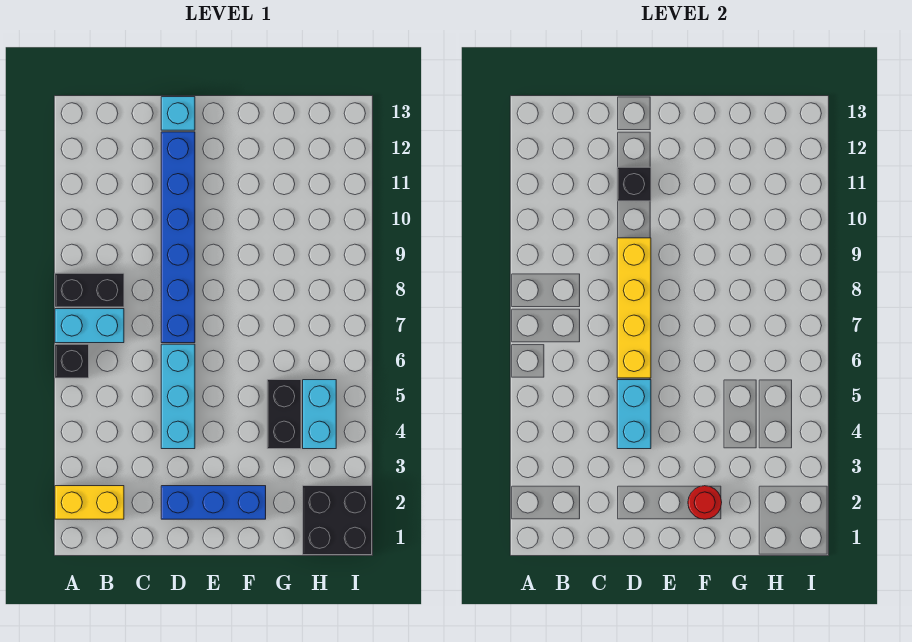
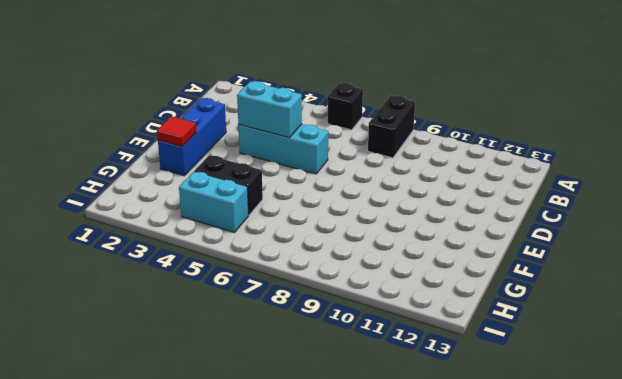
red tile F2 level 2 -> red round brick F2 level 2
none -> yellow brick A2:B2 level 1
none -> cyan brick A7:B7 level 1
none -> blue brick D7:D12 level 1

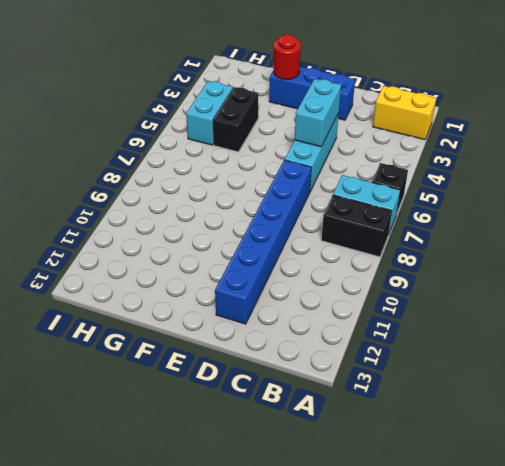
none -> cyan brick D13 level 1
none -> black brick H1:I2 level 1
none -> yellow brick D6:D9 level 2

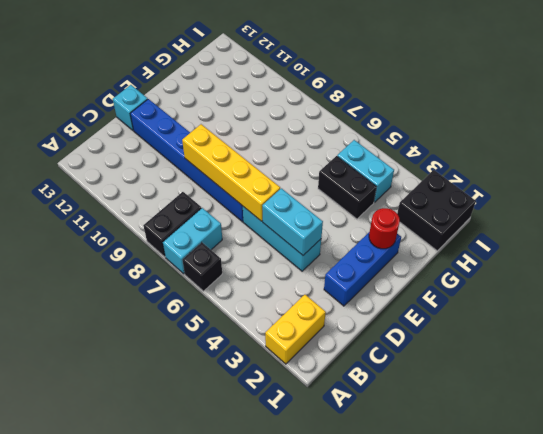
none -> black brick D11 level 2

